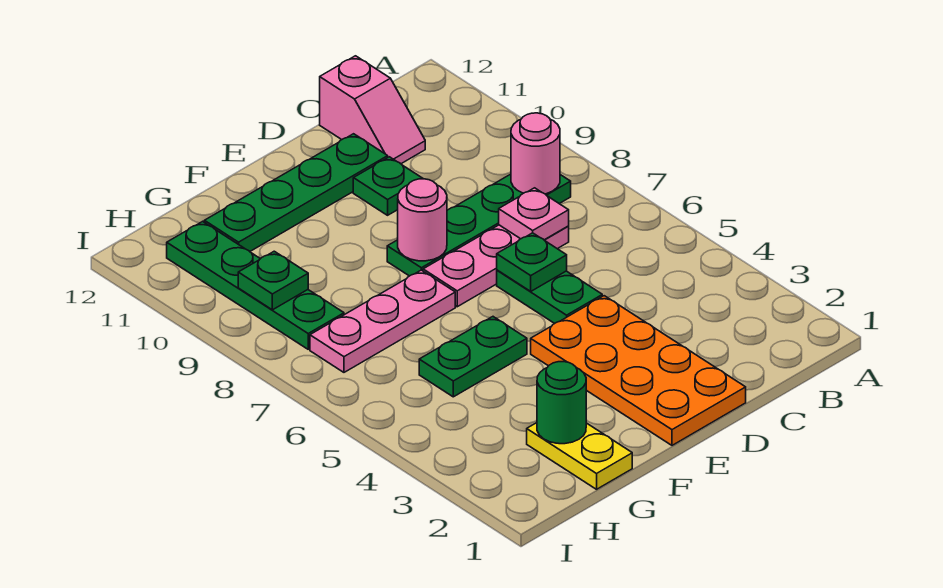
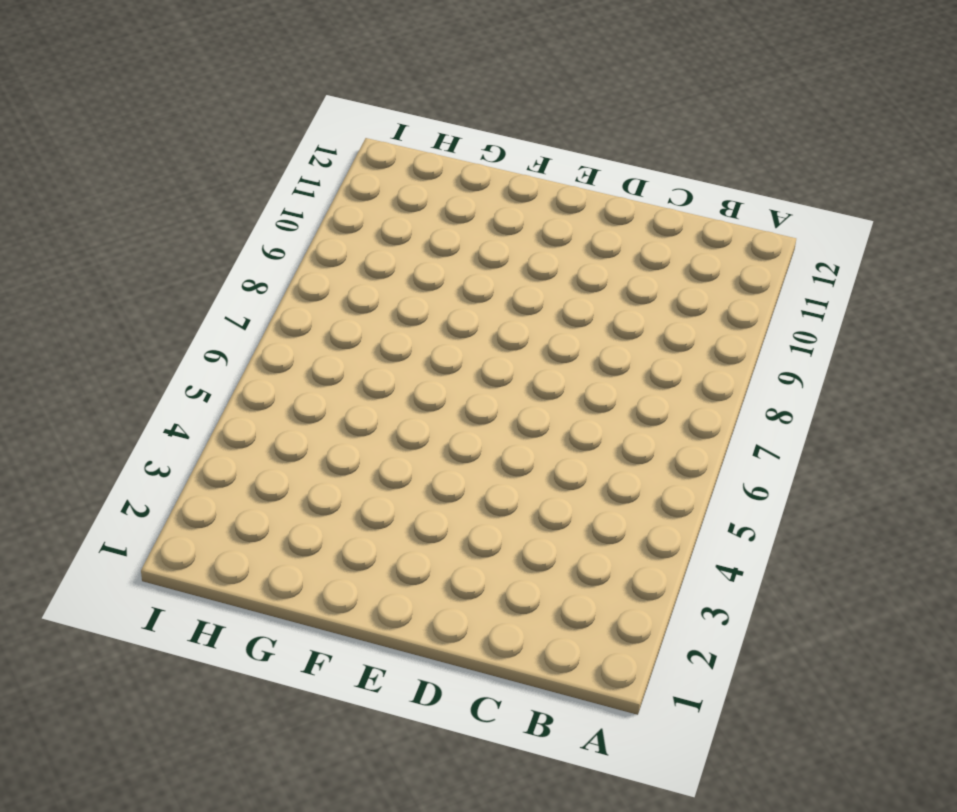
none -> green plate B8:E8 level 1
none -> pink plate C7:E7 level 1
none -> pink slope C11:C12 level 1 top 12

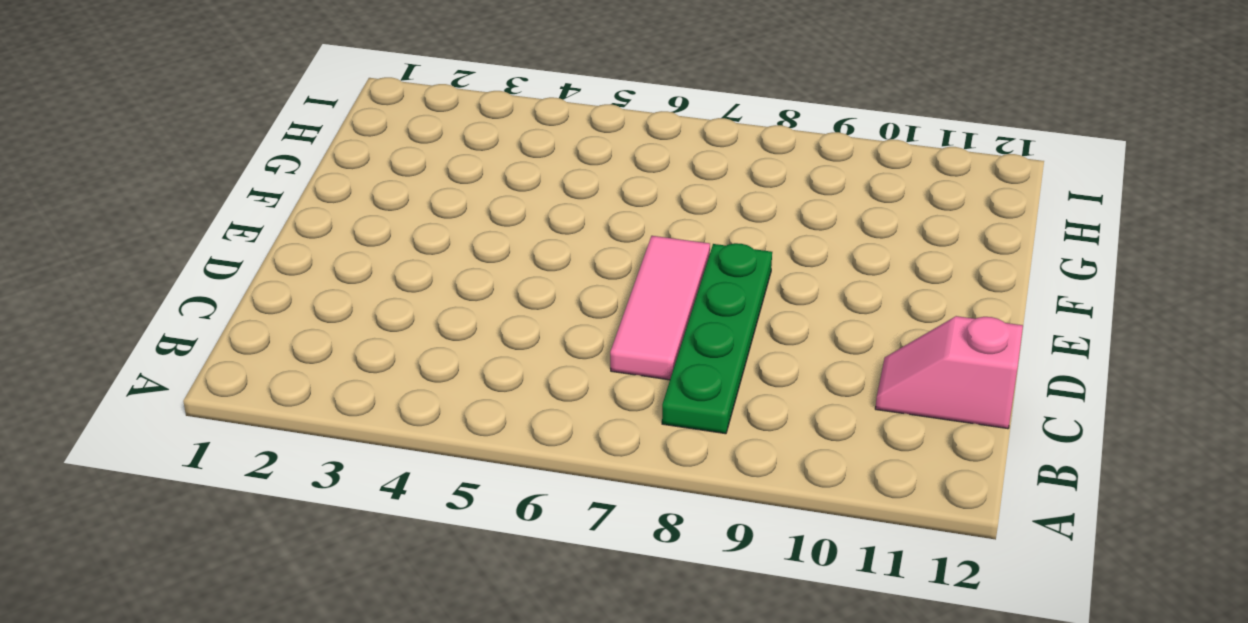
pink tile C7:E7 level 1 -> pink plate C7:E7 level 1
none -> orange plate D1:E4 level 1
none -> green plate D5:D6 level 1
none -> green plate D10 level 1

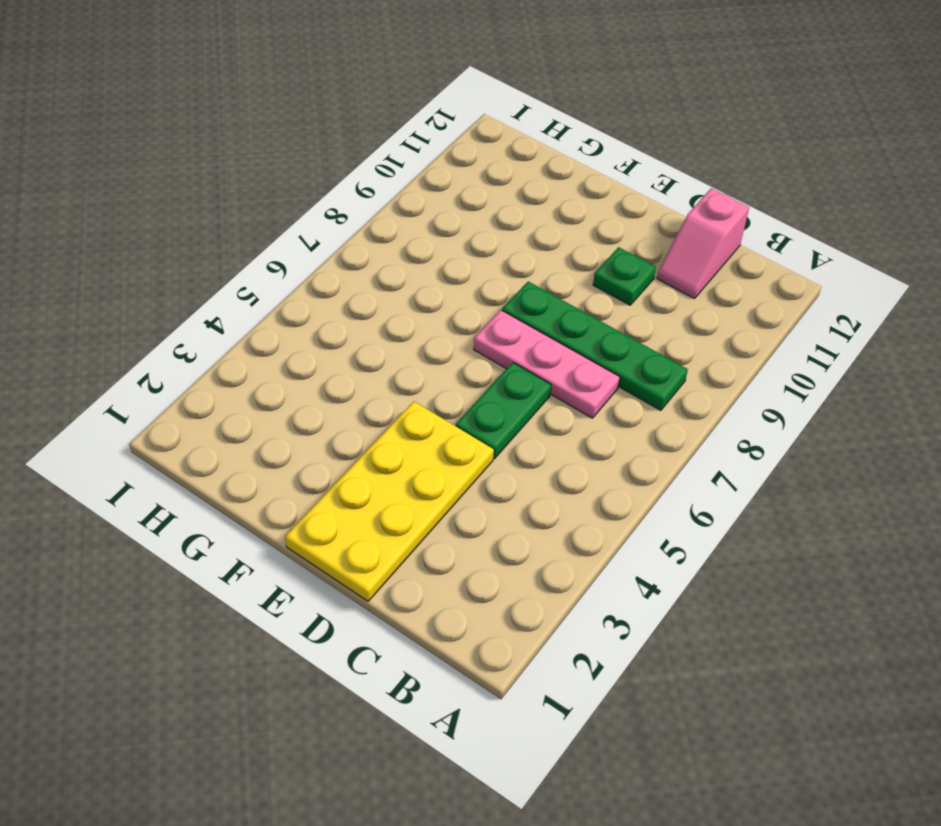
yellow plate D1:E4 level 1 -> orange plate D1:E4 level 1
none -> green plate D11:G11 level 1
none -> green plate F5:G5 level 1
none -> pink plate F7:H7 level 1

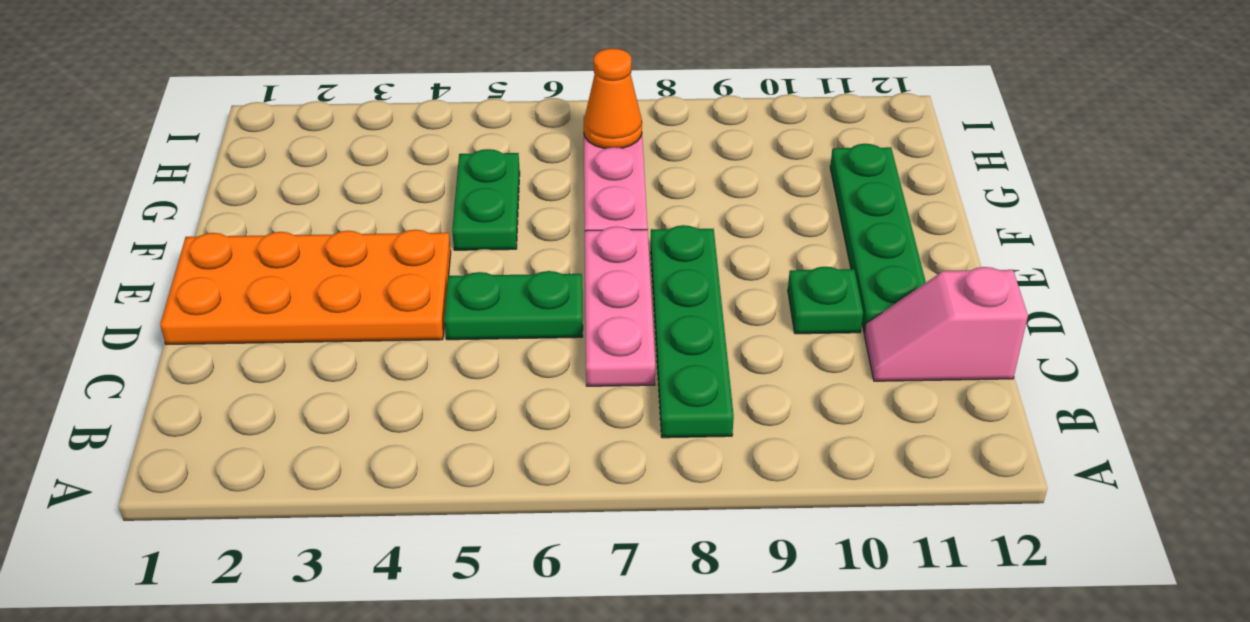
orange cone H7 level 2 -> none
none -> yellow plate G1:G2 level 1
none -> green plate H8:H11 level 1
none -> pink round brick B8 level 2

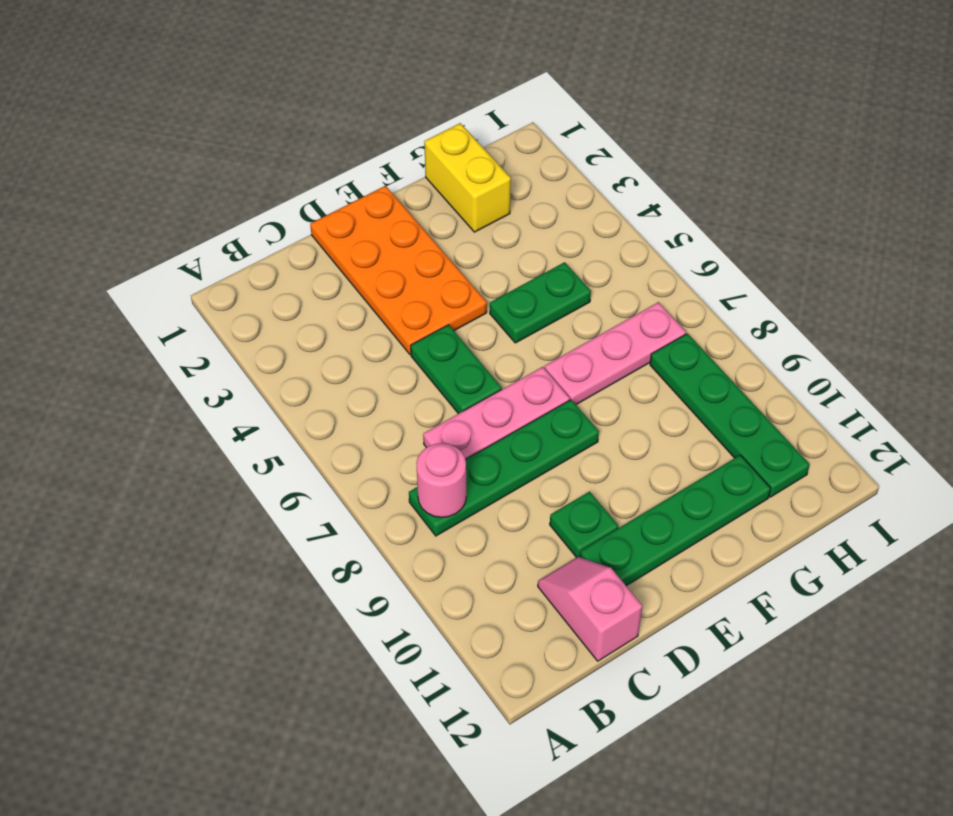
yellow brick G1:G2 level 1 -> yellow plate G1:G2 level 1
none -> pink plate C7 level 2
none -> green plate D6 level 2
none -> pink round brick E8 level 2

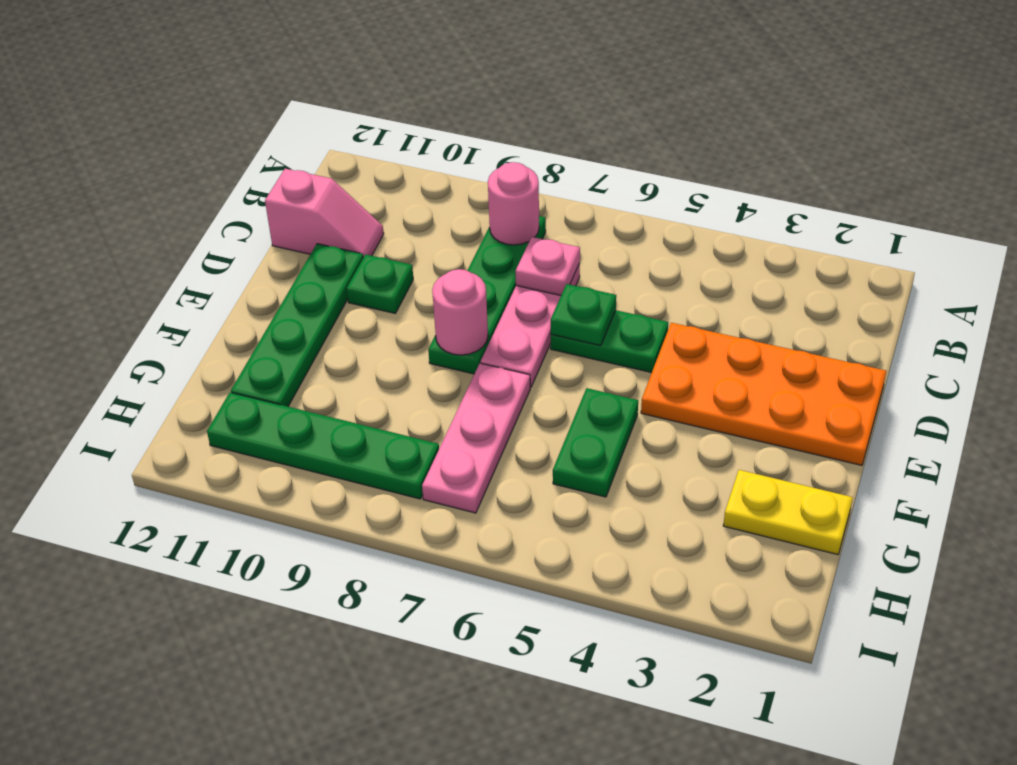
none -> green round brick G2 level 2
none -> green plate H9 level 2

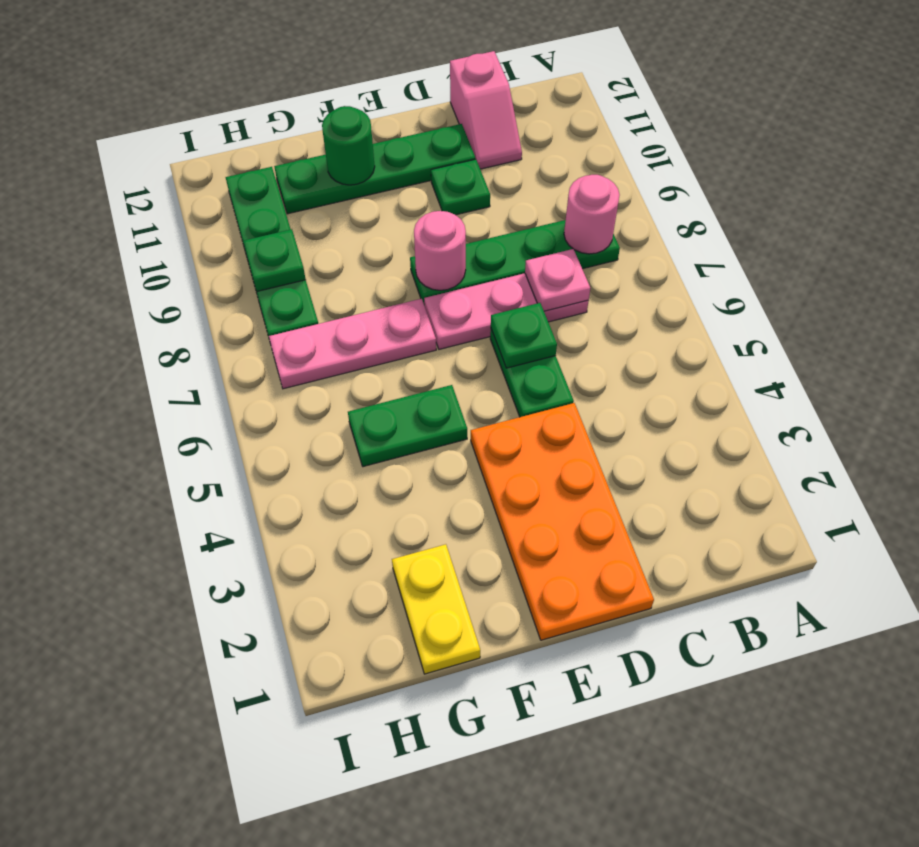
green round brick F11 level 2 -> green round brick G2 level 2

